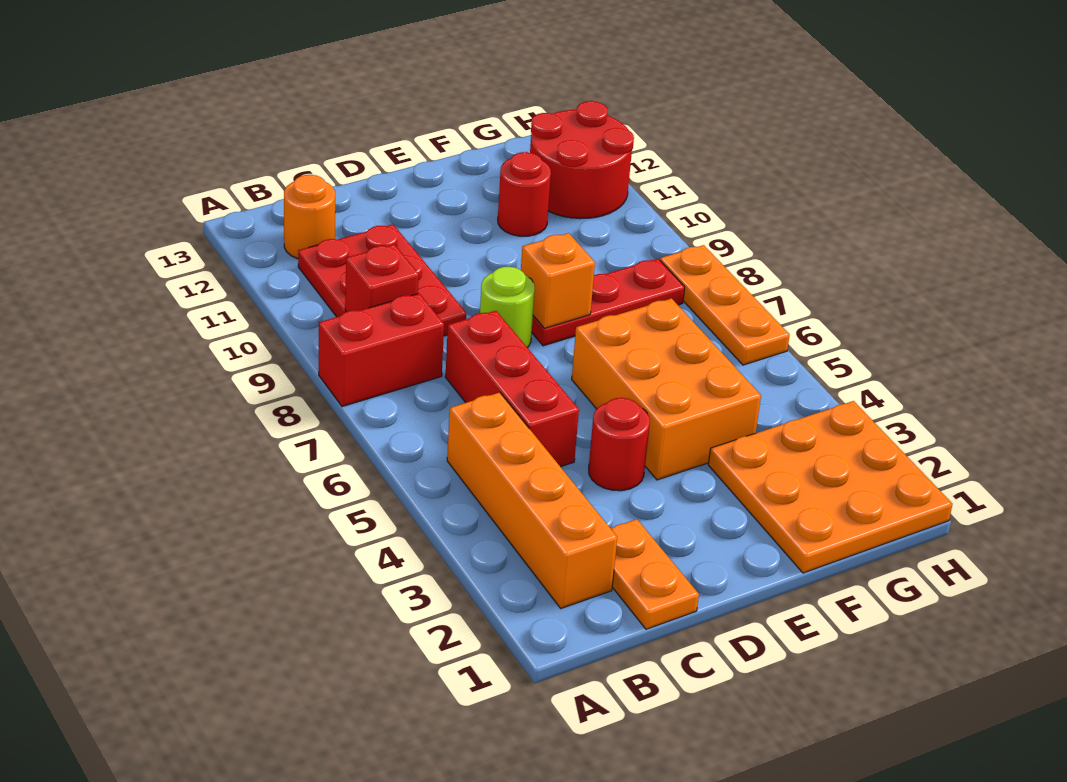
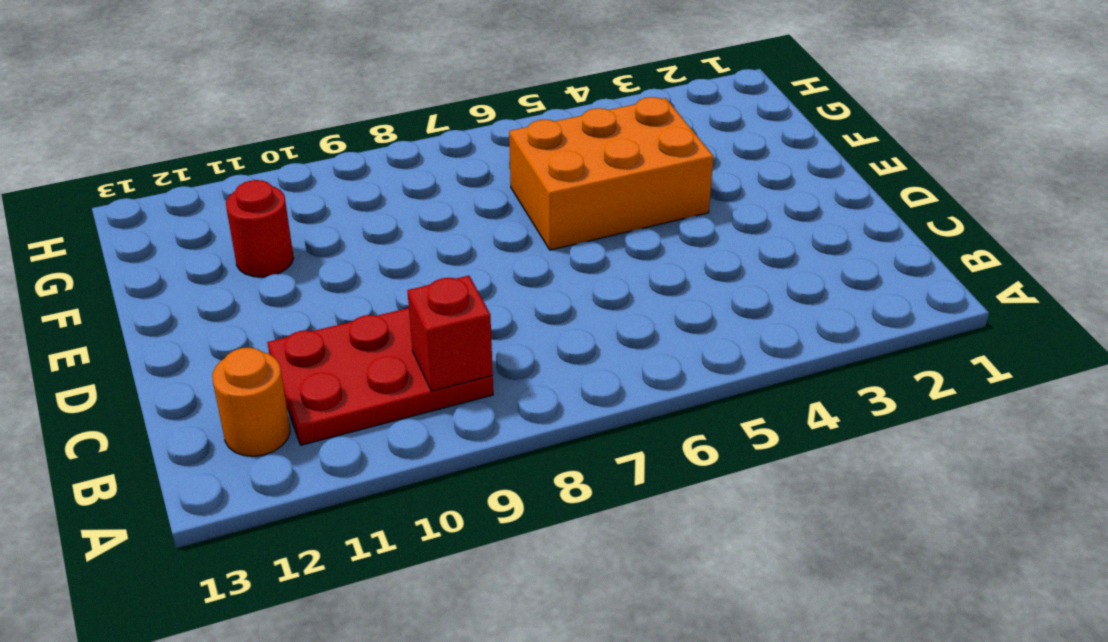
none -> red brick A8:B8 level 1
none -> orange brick B2:B5 level 1
none -> orange plate C1:C2 level 1

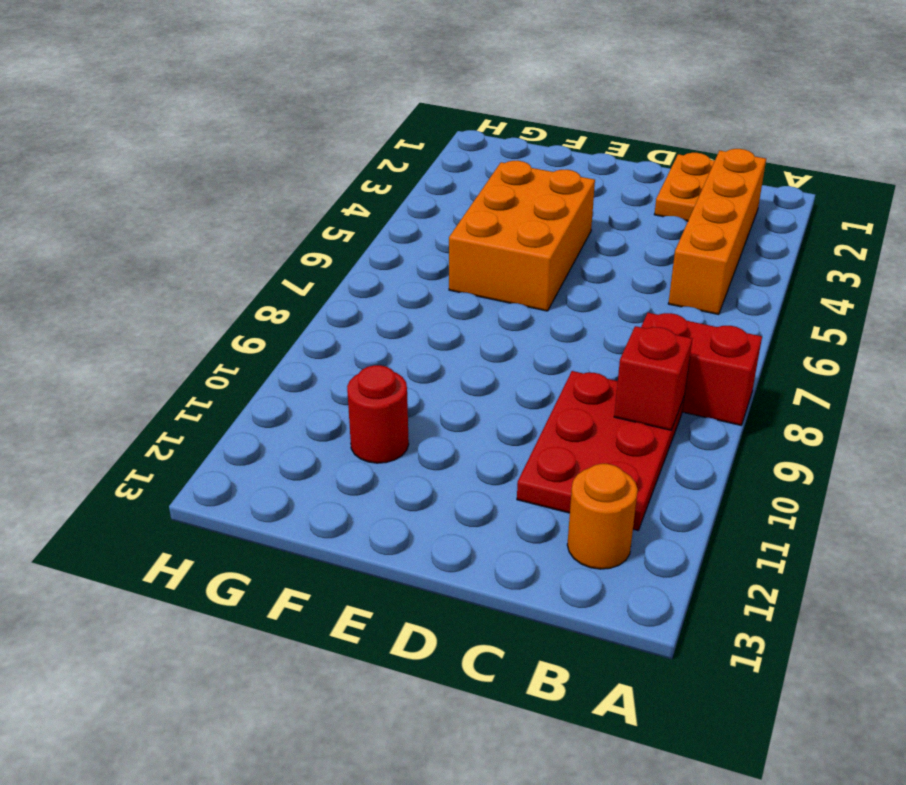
none -> red brick C5:C7 level 1
none -> red round brick D4 level 1
none -> lime round brick D8 level 1

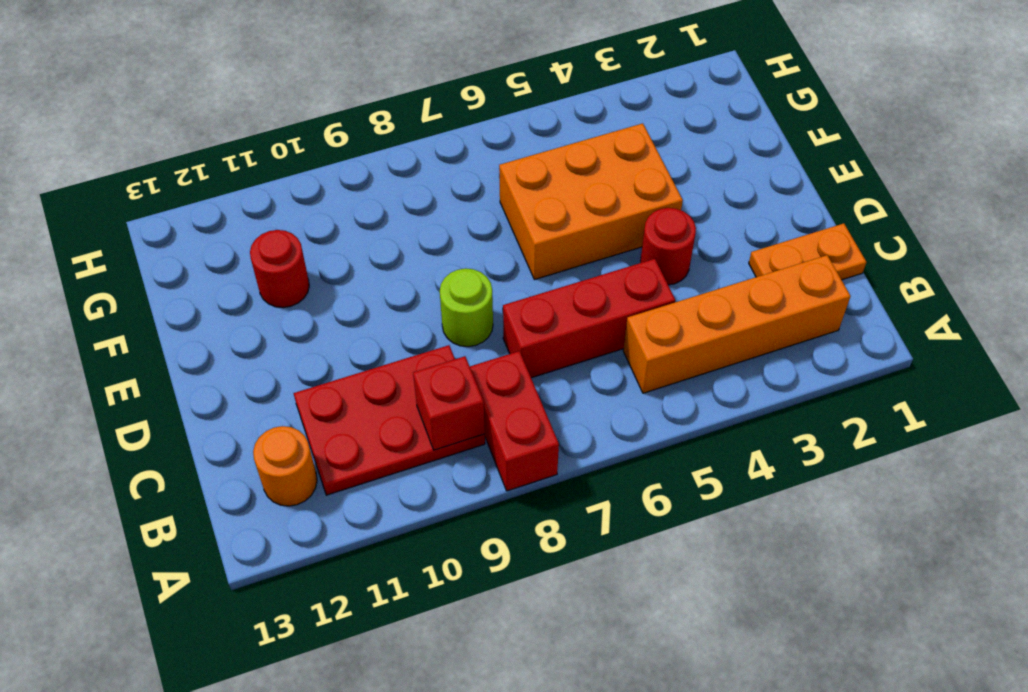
none -> red plate E8:G8 level 1
none -> orange plate F1:H3 level 1
none -> red round brick G11:H12 level 1

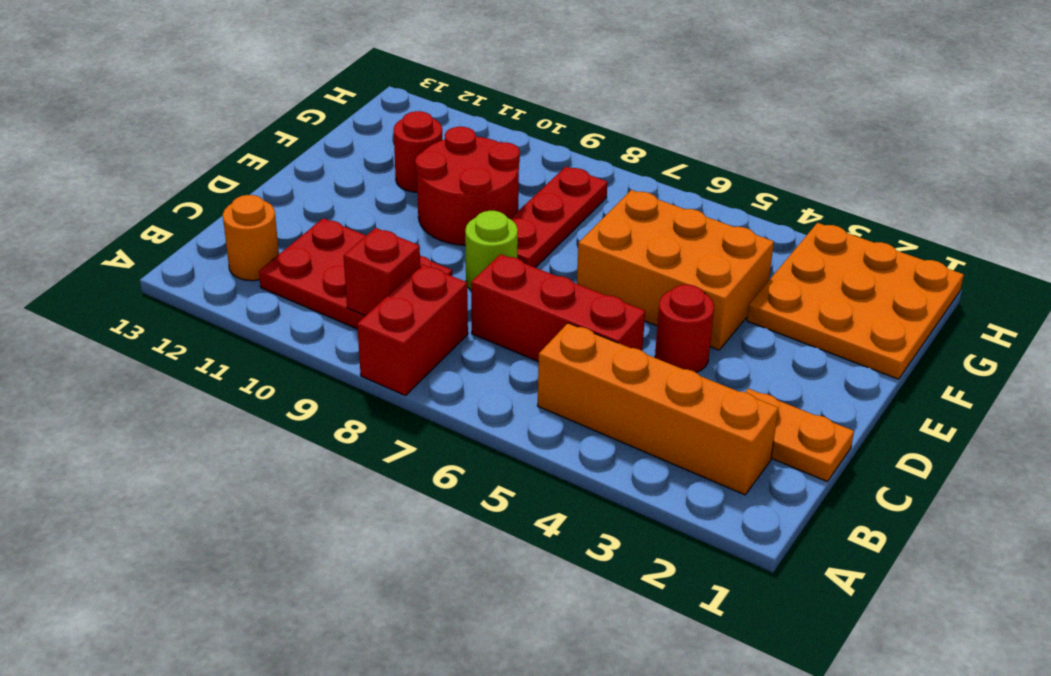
red round brick E9:F10 level 1 -> red round brick G11:H12 level 1
none -> orange plate H6:H8 level 1
none -> orange brick E8 level 2

